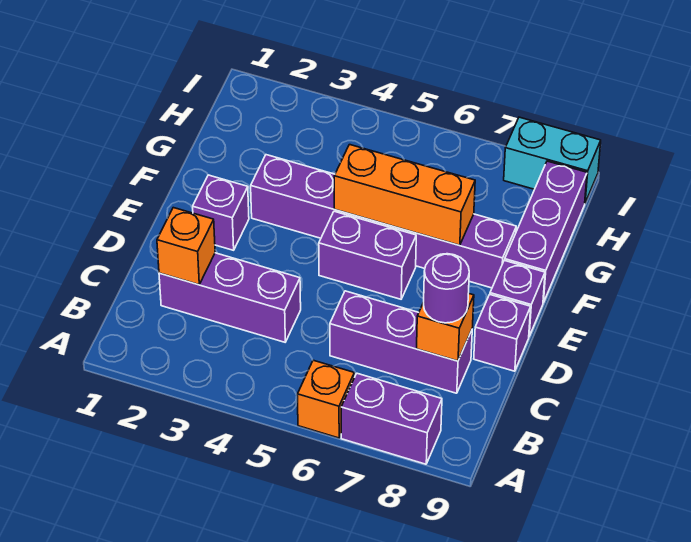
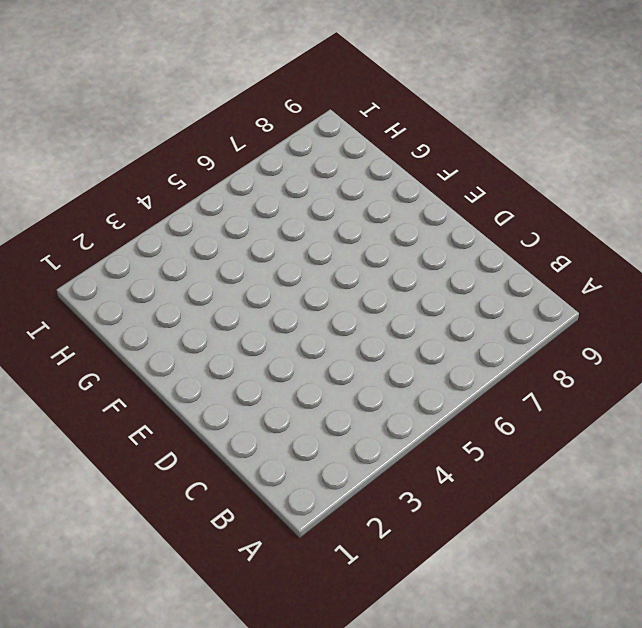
none -> orange brick A6 level 1
none -> purple brick A7:A8 level 1
none -> purple brick C2:C4 level 1

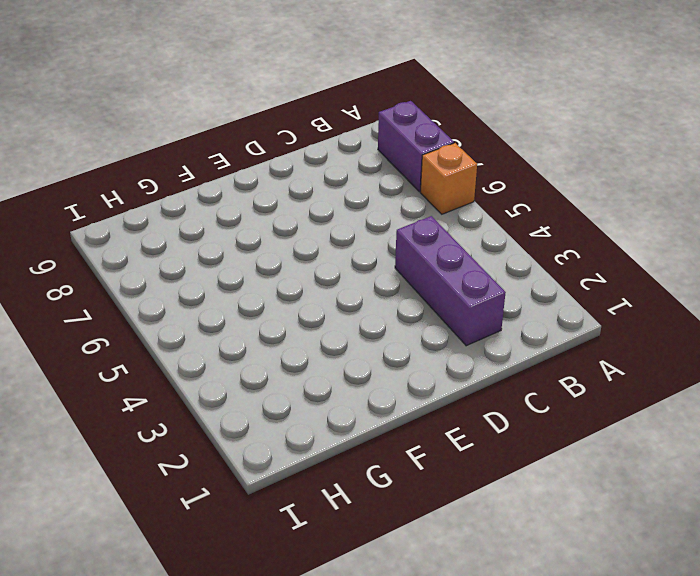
none -> purple brick C6:C8 level 1
none -> purple brick D9 level 1
none -> purple brick E2 level 1

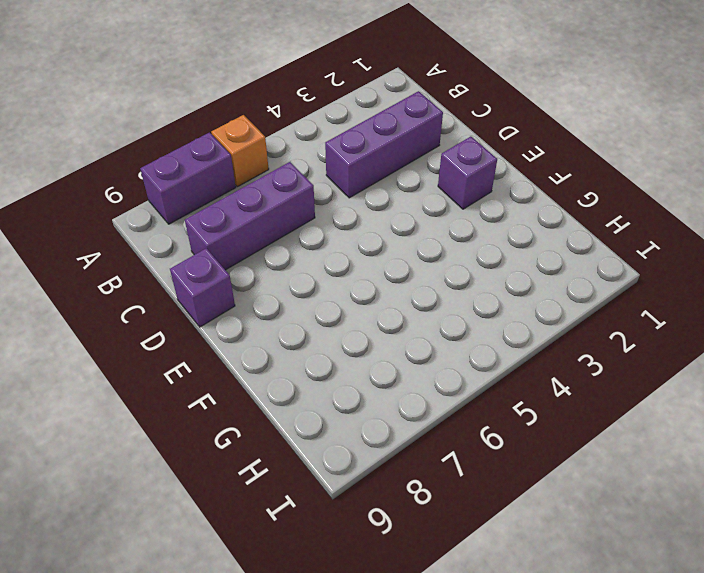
none -> purple brick E5:E6 level 1
none -> purple brick E9 level 1
none -> purple brick F3:F8 level 1

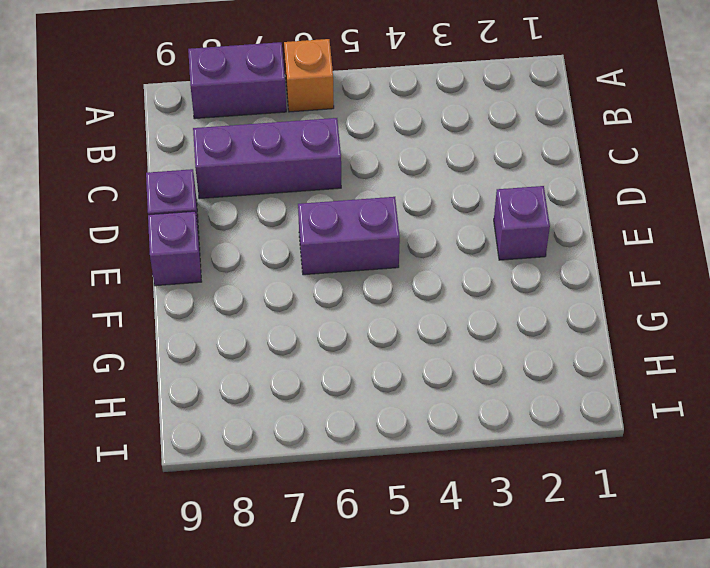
none -> purple brick C2:C4 level 1
none -> purple brick F3:F8 level 1
none -> purple brick F9:H9 level 1

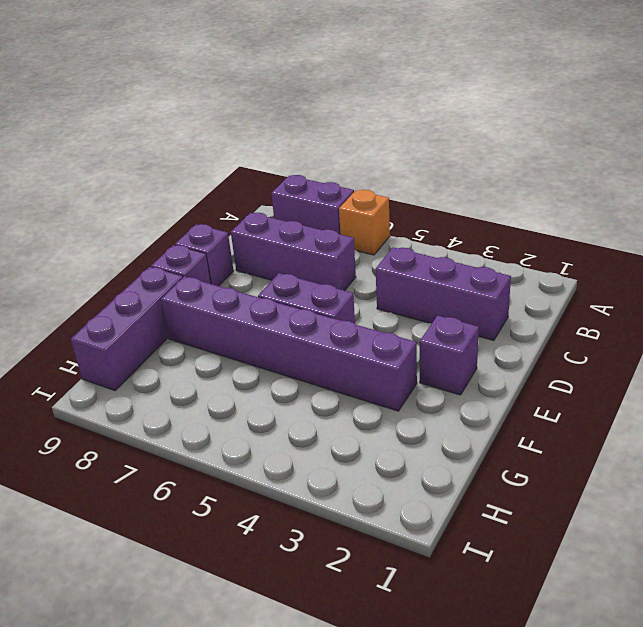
none -> cyan brick I8:I9 level 1
none -> orange brick C2 level 2
none -> orange brick C8 level 2

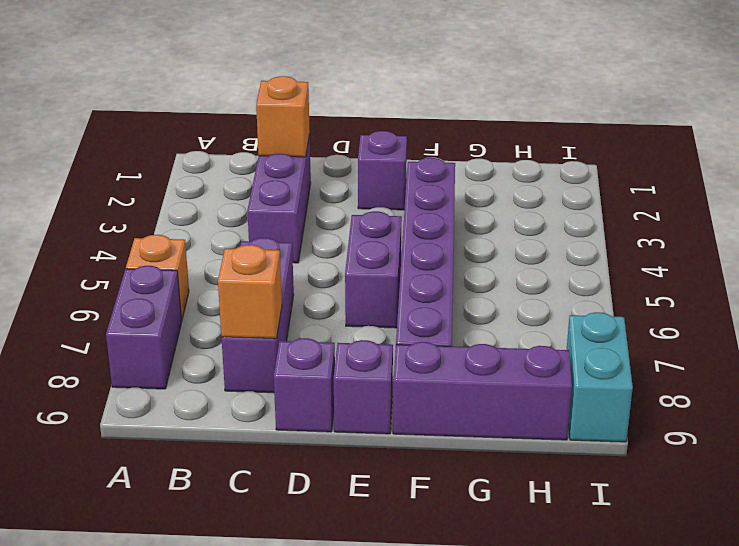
none -> orange brick F5:F7 level 2
none -> purple round brick C8 level 3

